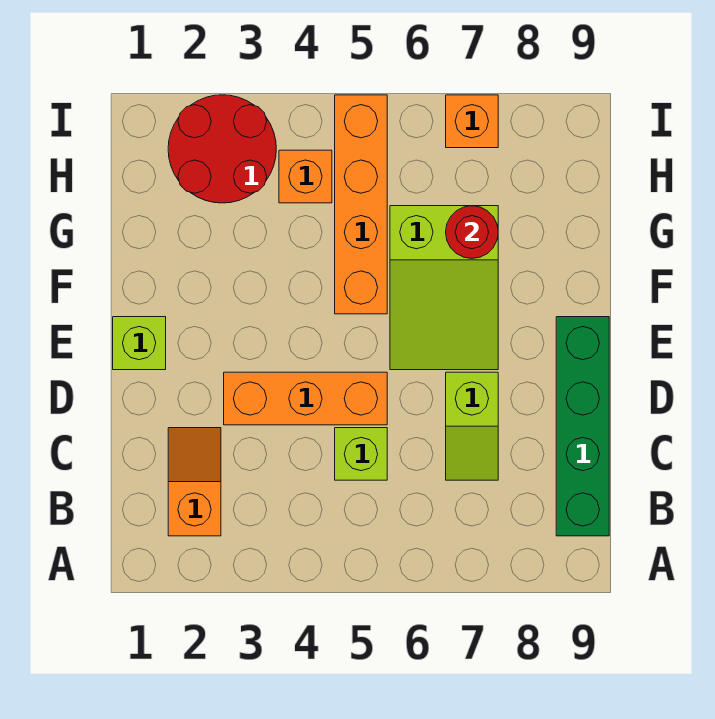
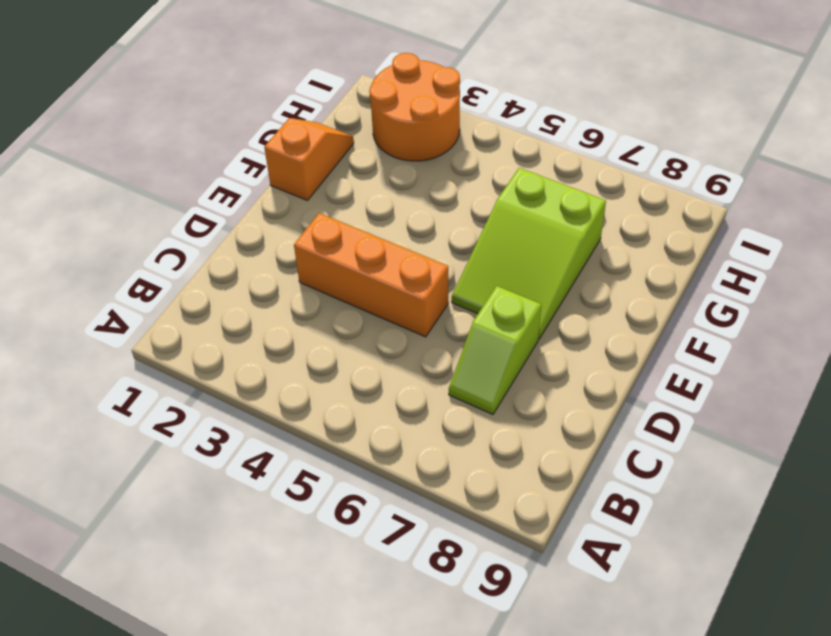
orange slope F1:G1 level 1 top F -> orange slope B2:C2 level 1 top B
orange round brick H2:I3 level 1 -> red round brick H2:I3 level 1
none -> green brick B9:E9 level 1
none -> lime brick C5 level 1
none -> lime brick E1 level 1

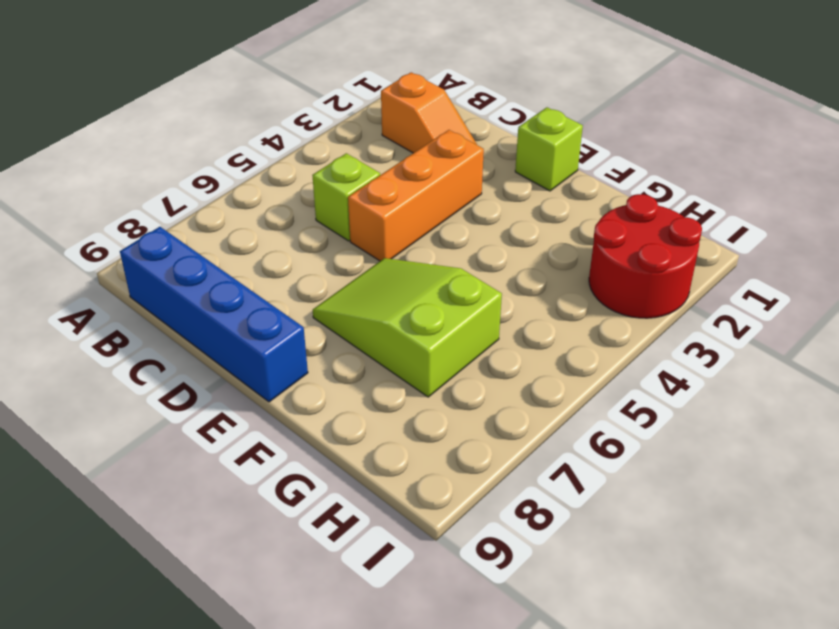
blue brick B9:E9 level 1 -> green brick B9:E9 level 1
none -> lime slope C7:D7 level 1 top D
none -> orange brick F5:I5 level 1
none -> orange brick H4 level 1

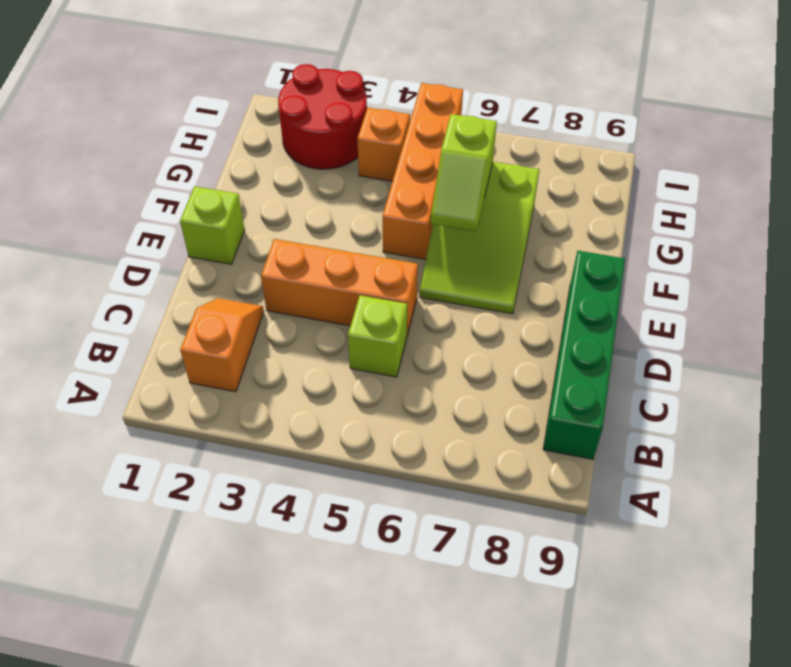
lime slope F6:G6 level 2 top G -> lime slope C7:D7 level 1 top D
none -> orange brick I7 level 1
none -> red round brick G7 level 2

